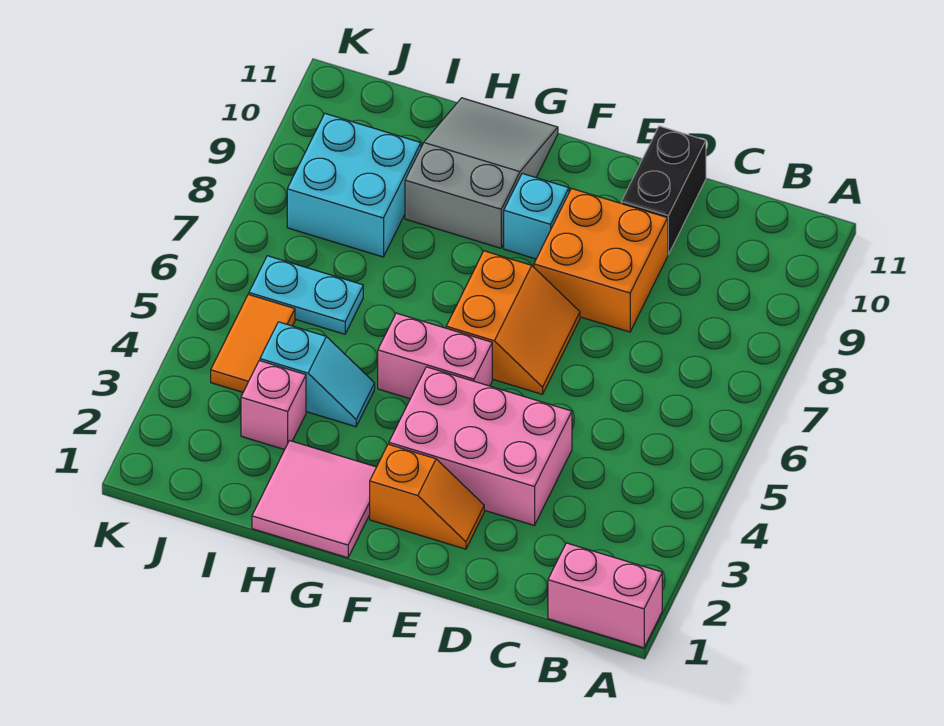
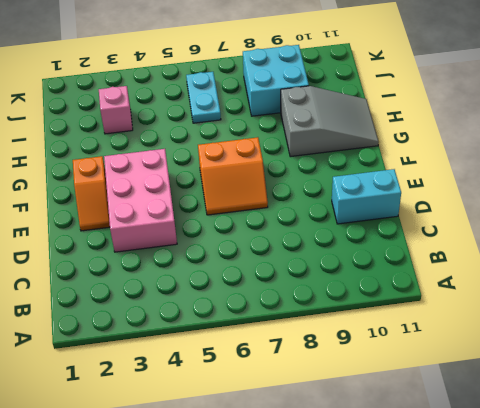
cyan brick D10:D11 level 1 -> black brick D10:D11 level 1
none -> pink brick A1:B1 level 1
none -> orange brick D8:E9 level 1
none -> pink brick F5:G5 level 1

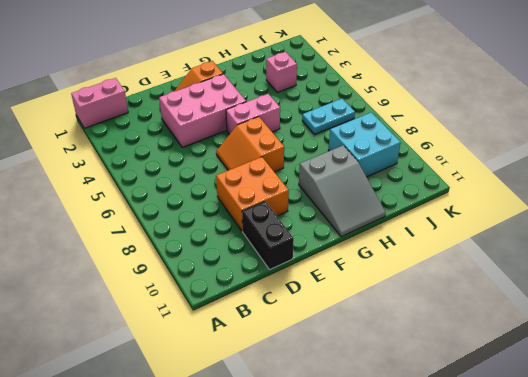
none -> cyan brick F9 level 1
none -> pink tile G1:H2 level 1
none -> cyan slope H4:I4 level 1 top I

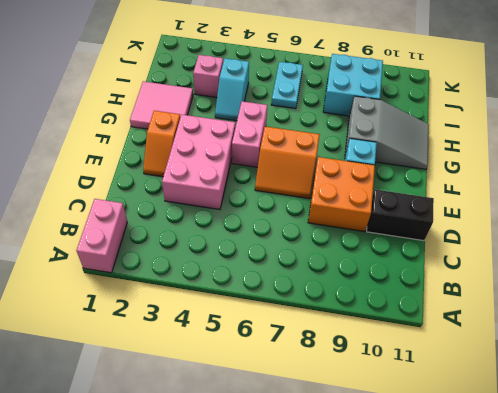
none -> orange tile J4:J5 level 1

